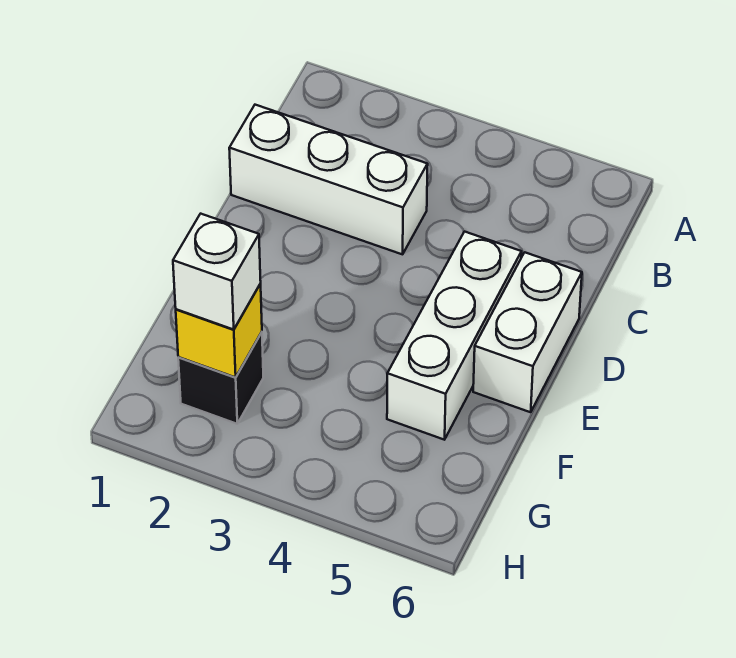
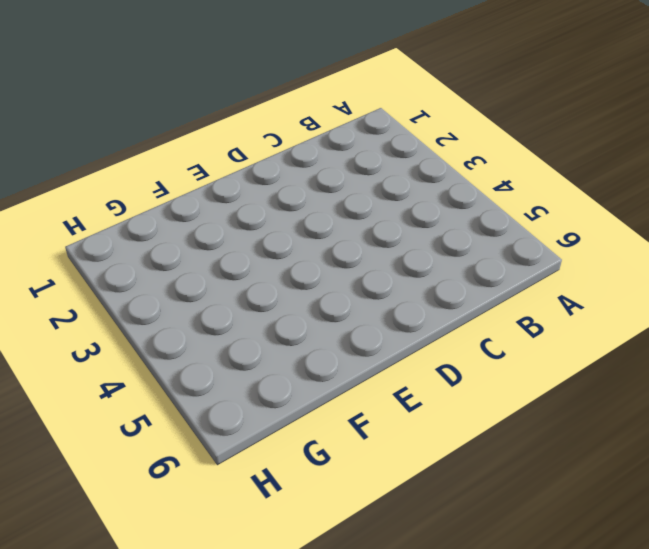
none -> white brick C1:C3 level 1
none -> white brick D5:F5 level 1

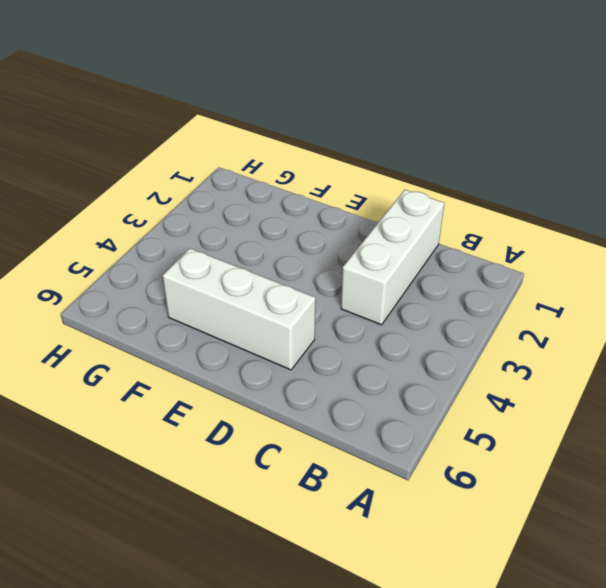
none -> white brick D6:E6 level 1
none -> black brick G2 level 1

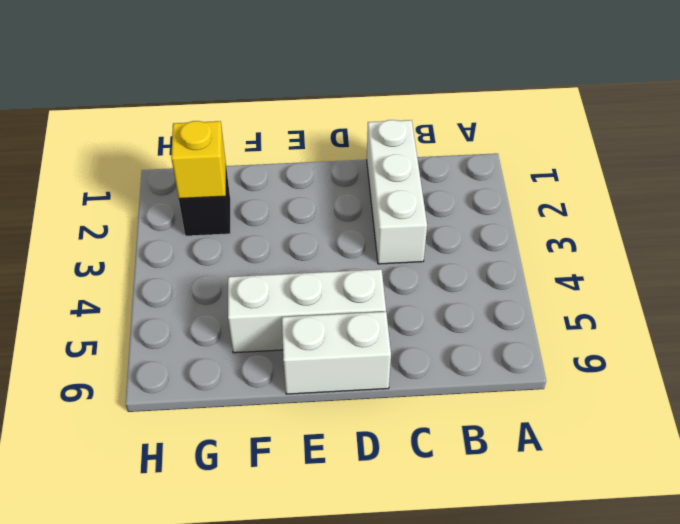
none -> white brick G2 level 3

